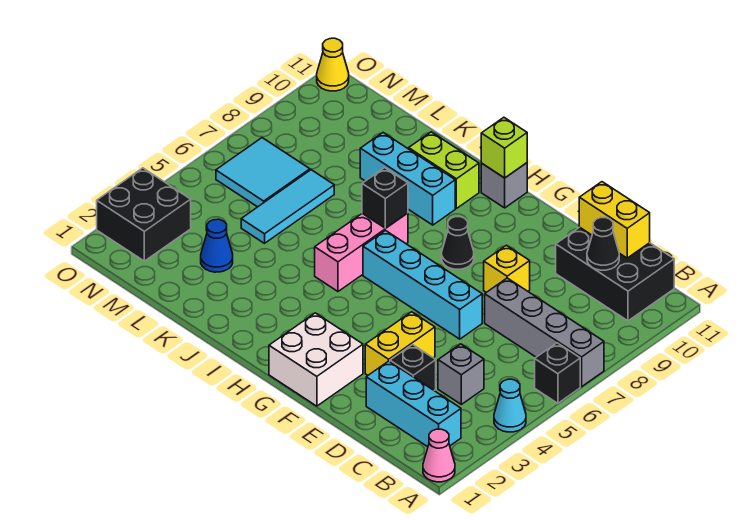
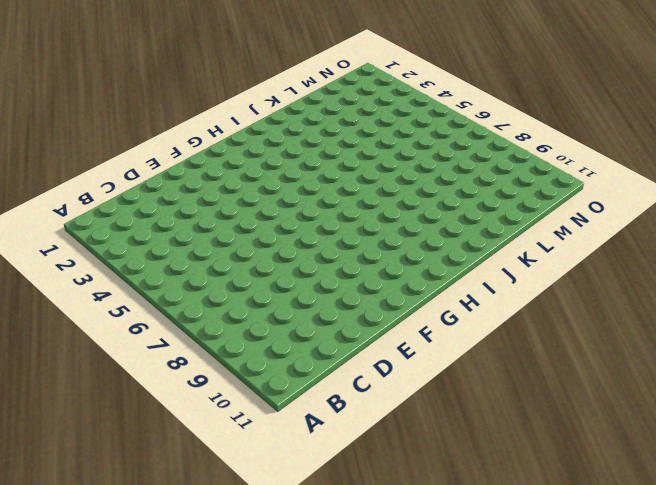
none -> pink cone A1 level 1
none -> cyan cone A4 level 1
none -> black brick A6 level 1

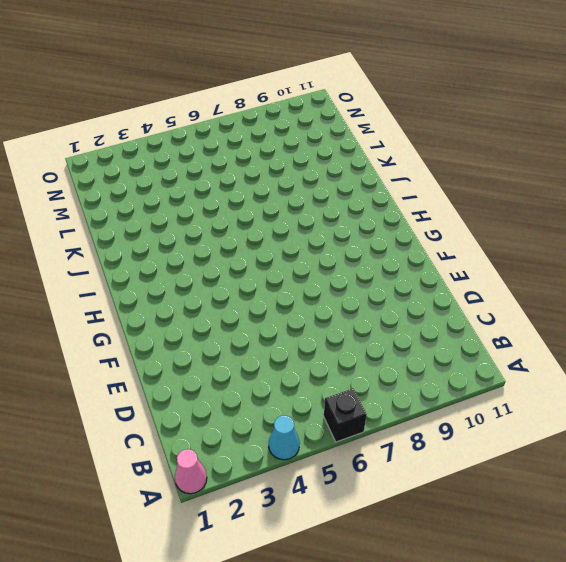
none -> grey brick A7:D7 level 1
none -> cyan brick B2:D2 level 1
none -> black brick B10:D11 level 1

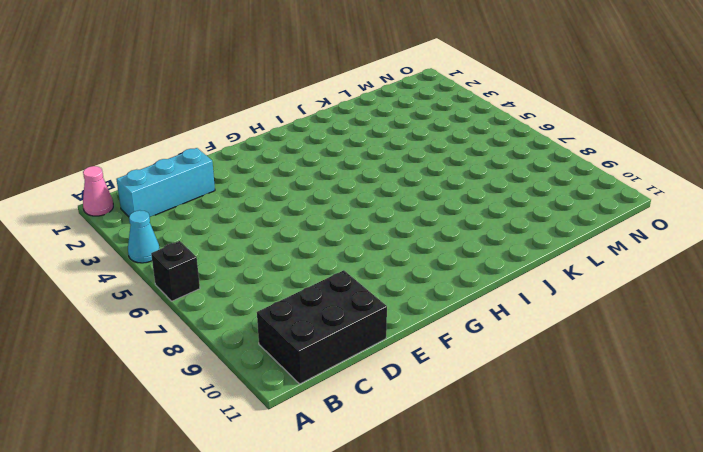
none -> grey brick A7:D7 level 1
none -> grey brick C4 level 1
none -> black brick D3 level 1

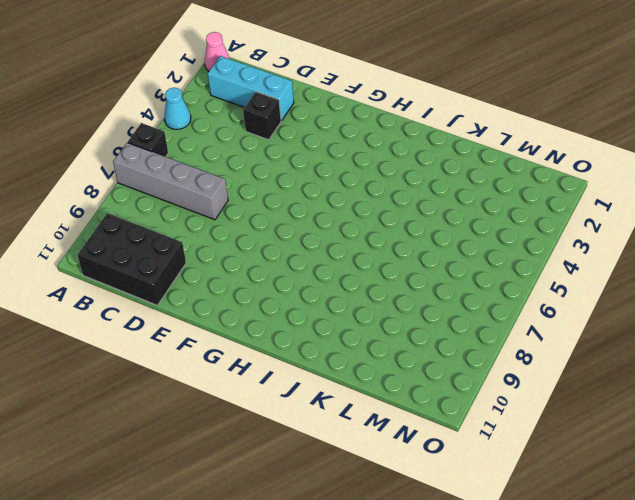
none -> grey brick C4 level 1
none -> yellow brick E3:E4 level 1
none -> cyan brick E6:H6 level 1

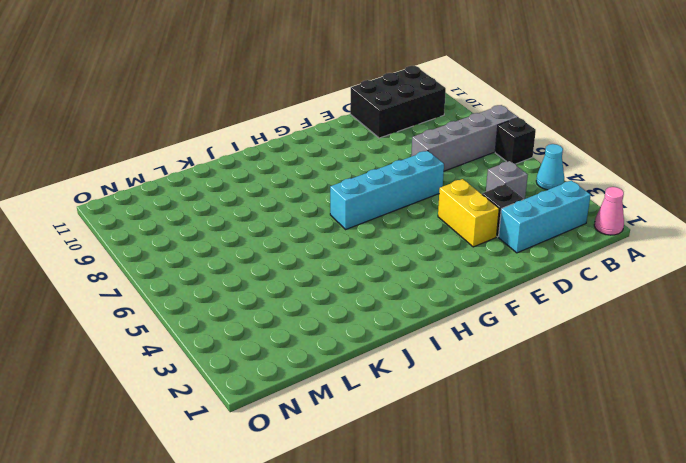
none -> yellow brick E8 level 1
none -> white brick F1:G2 level 1
none -> black cone G8 level 1

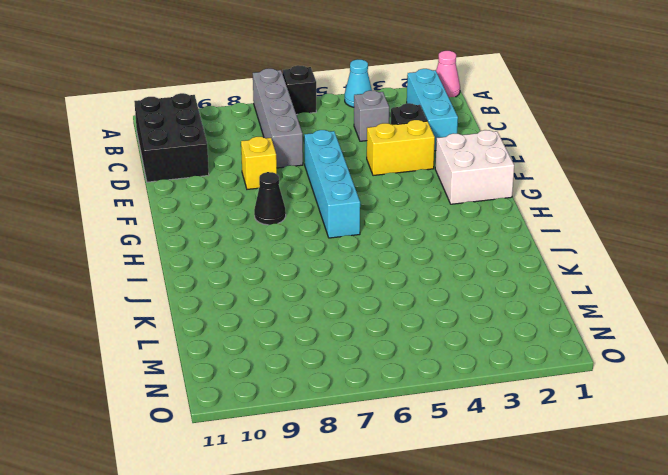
none -> grey brick H11 level 1
none -> pink brick I5:I7 level 1
none -> cyan brick I9:K9 level 1

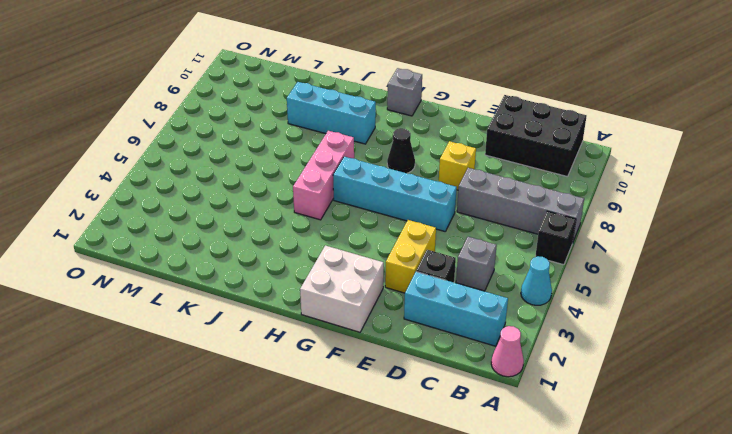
none -> lime brick I10:J10 level 1
none -> blue cone L3 level 1
none -> cyan tile L5:L7 level 1

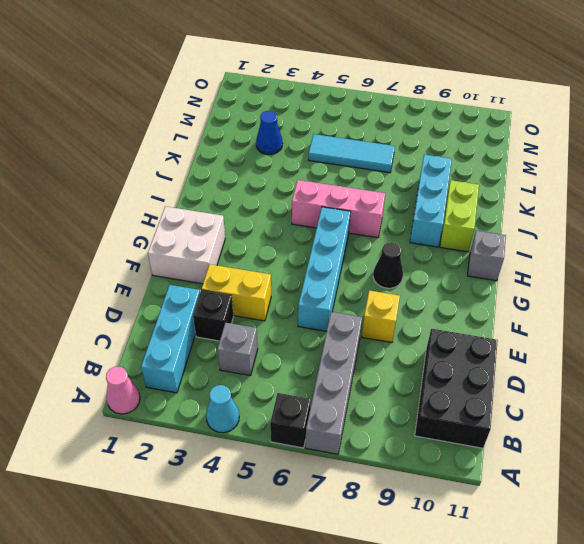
none -> cyan tile M6:N7 level 1
none -> black brick N2:O3 level 1
none -> yellow cone O11 level 1

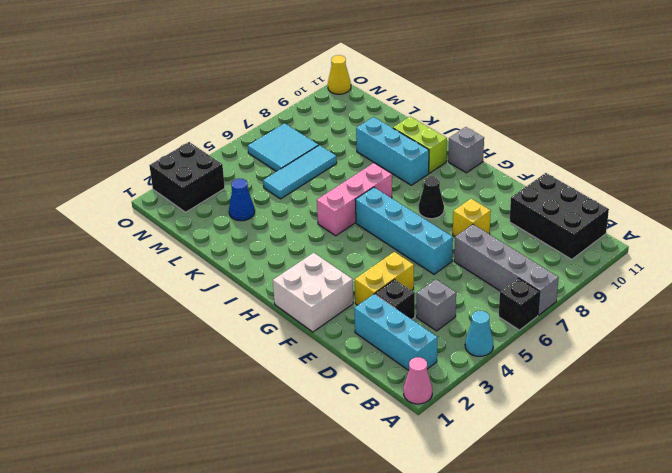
none -> black cone C10 level 2
none -> yellow brick C11:D11 level 2
none -> lime brick H11 level 2

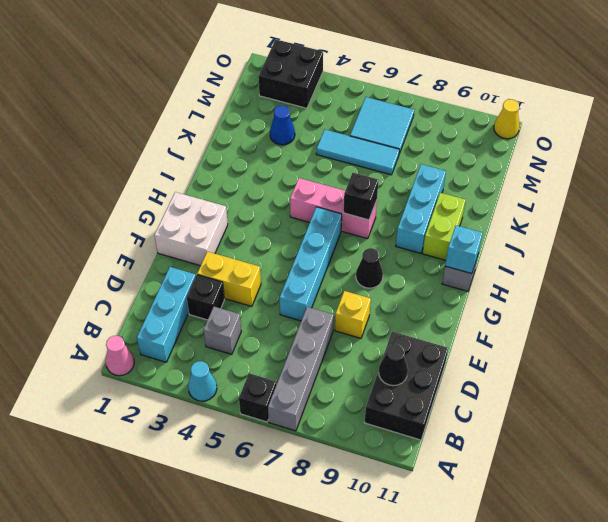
cyan brick H11 level 2 -> lime brick H11 level 2
none -> yellow brick C11:D11 level 2

